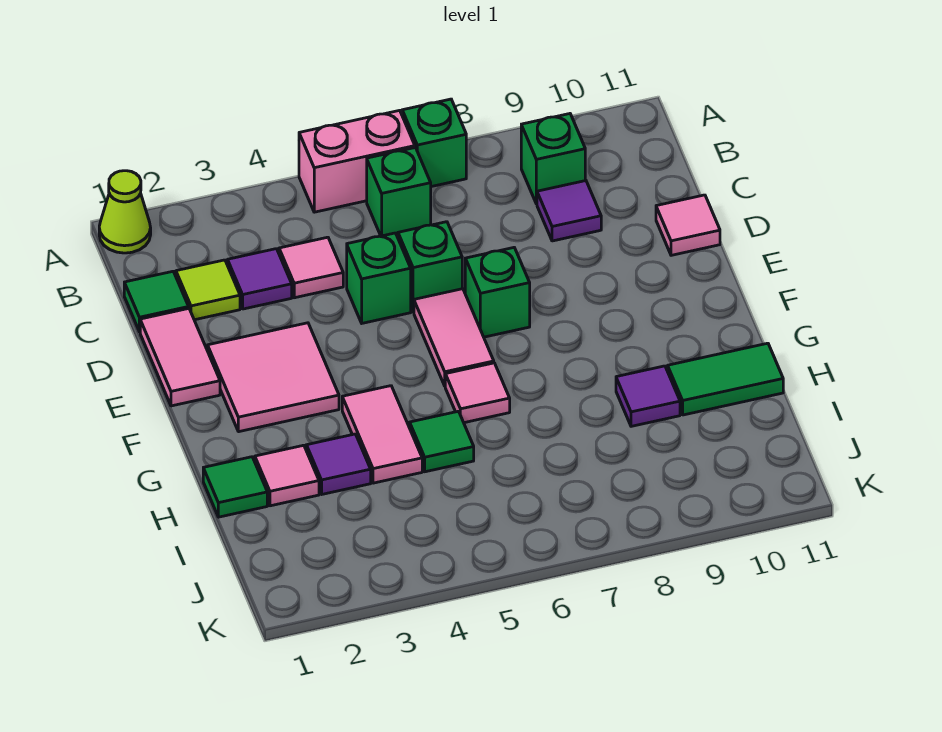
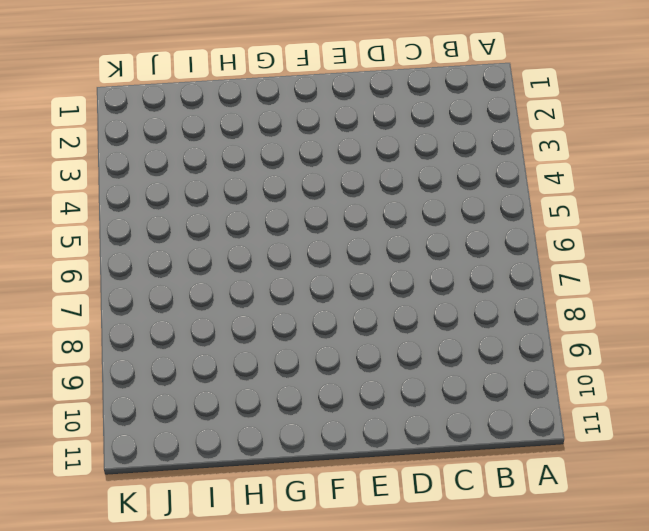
none -> lime cone A1 level 1
none -> pink brick A5:A6 level 1
none -> green brick A7 level 1

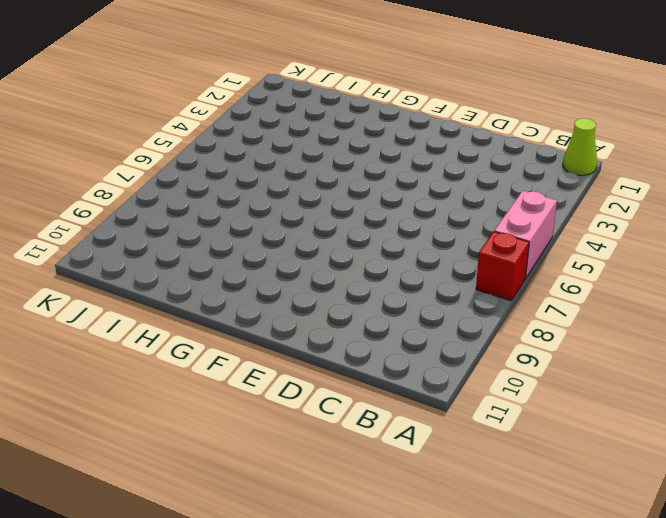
red brick A7 level 1 -> green brick A7 level 1
none -> green brick B6 level 1
none -> green brick B9 level 1
none -> green tile C1 level 1

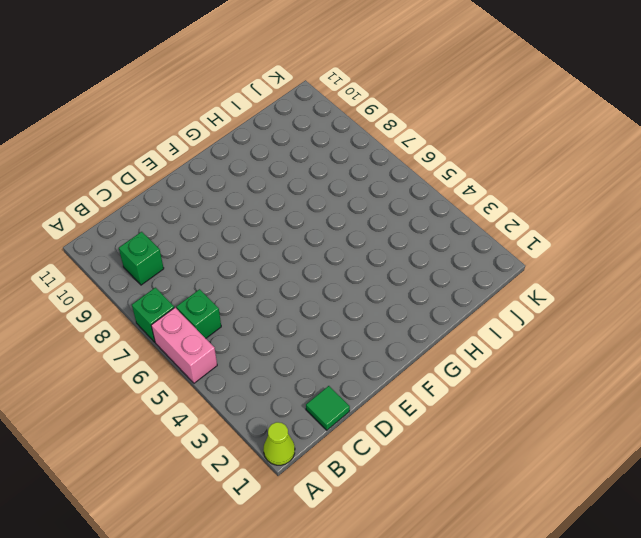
none -> lime tile C2 level 1
none -> purple tile C3 level 1
none -> pink tile C4 level 1

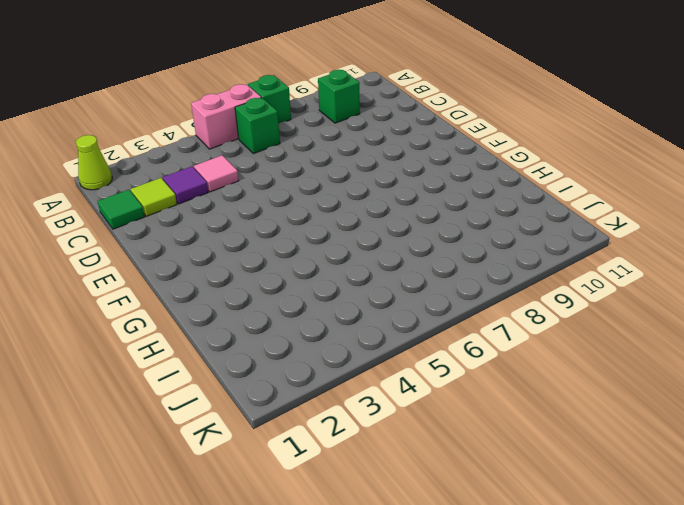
none -> purple tile C9 level 1
none -> pink tile D1:E1 level 1
none -> green brick D5 level 1

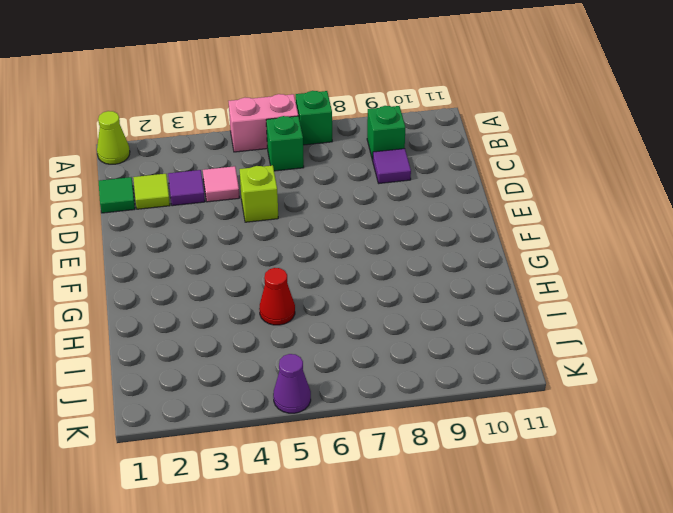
lime brick D5 level 1 -> green brick D5 level 1
red cone H5 level 1 -> green tile H5 level 1
purple cone K5 level 1 -> none
none -> pink tile D1:E1 level 1
none -> green brick D6 level 1
none -> pink tile D11 level 1

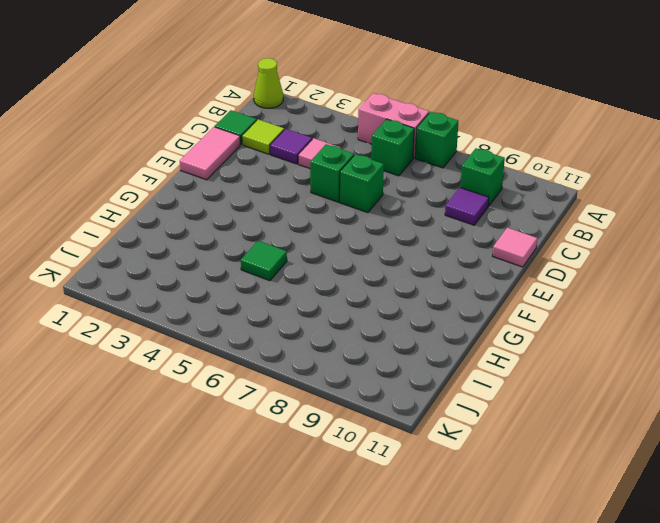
none -> pink tile E2:F3 level 1
none -> pink tile E6:F6 level 1
none -> green brick E7 level 1

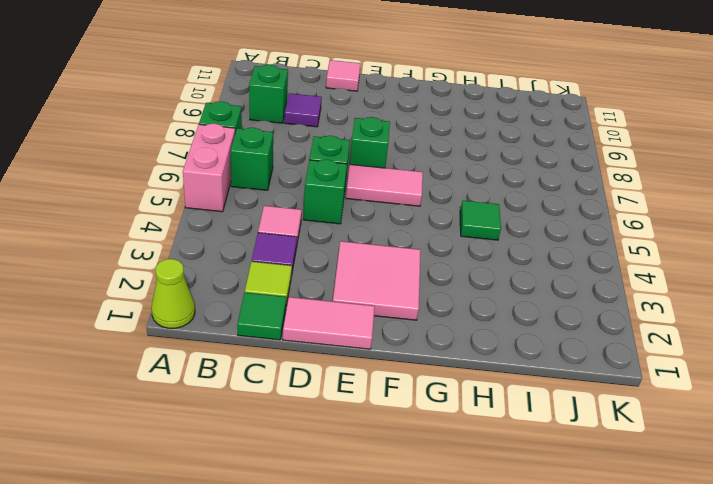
none -> pink tile G4:H4 level 1
none -> pink tile G6 level 1
none -> green tile H1 level 1

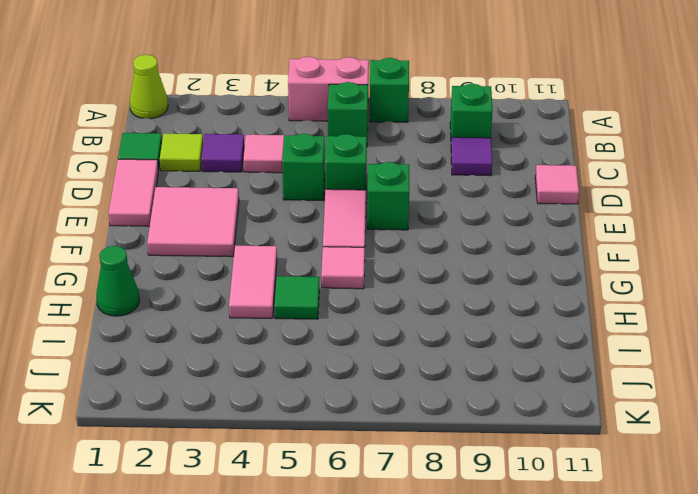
green cone H1 level 1 -> green tile H1 level 1
none -> pink tile H2 level 1
none -> purple tile H3 level 1
none -> purple tile H9 level 1

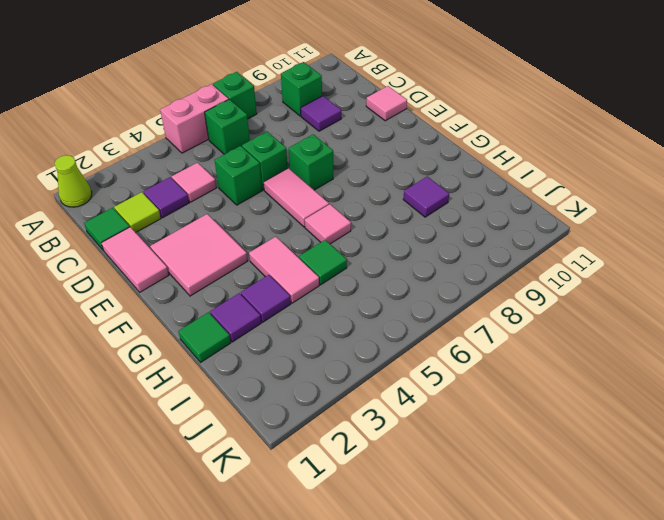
purple tile H2 level 1 -> pink tile H2 level 1
none -> green tile H10:H11 level 1

